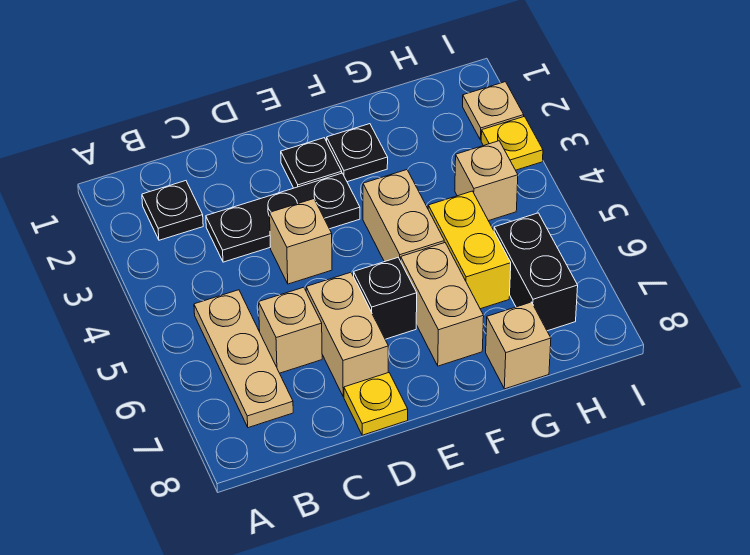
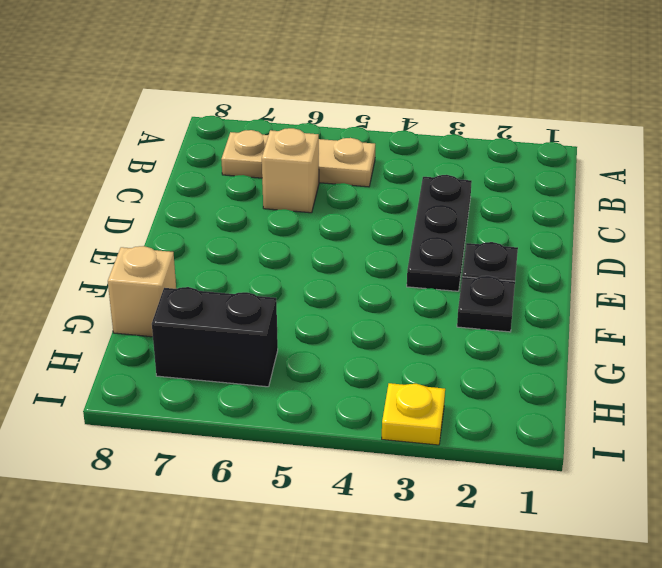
none -> black plate B2 level 1
none -> tan brick D4 level 1
none -> tan brick D6:D7 level 1

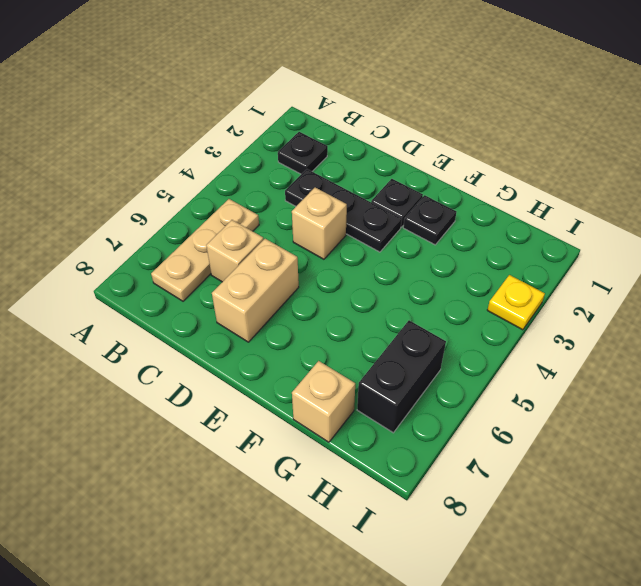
none -> yellow plate D8 level 1
none -> black brick E6 level 1
none -> tan brick F4:F5 level 1

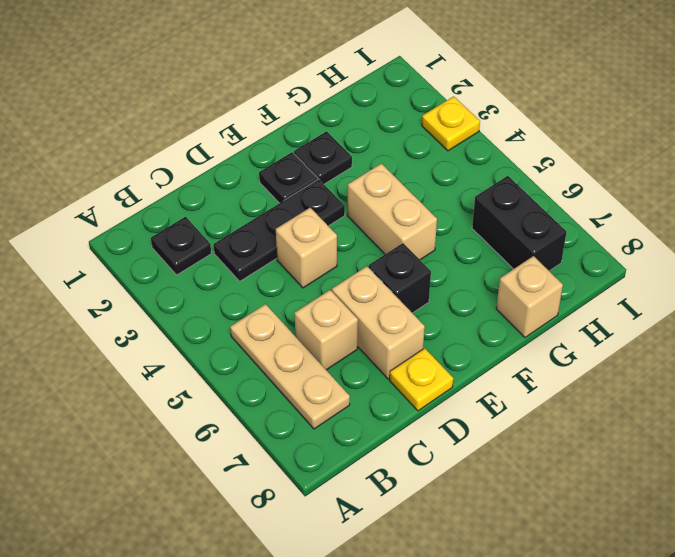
none -> tan brick F6:F7 level 1
none -> yellow brick G5:G6 level 1
none -> tan brick H4 level 1

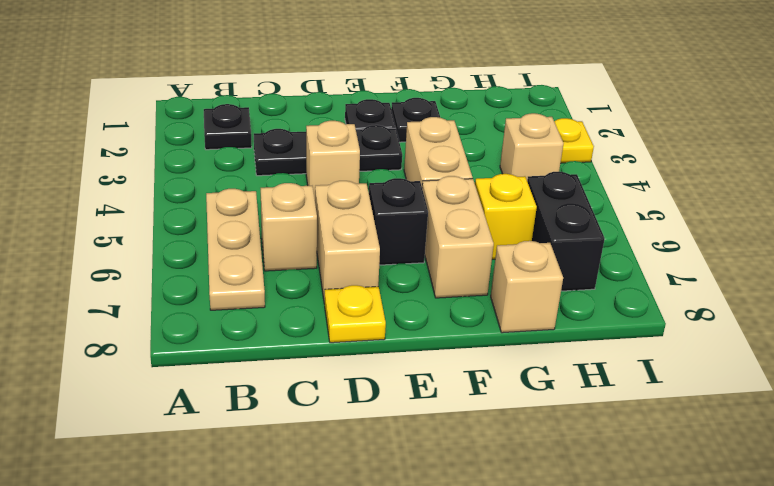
yellow brick G6 level 1 -> yellow brick G5:G6 level 1
none -> tan plate I2 level 1

